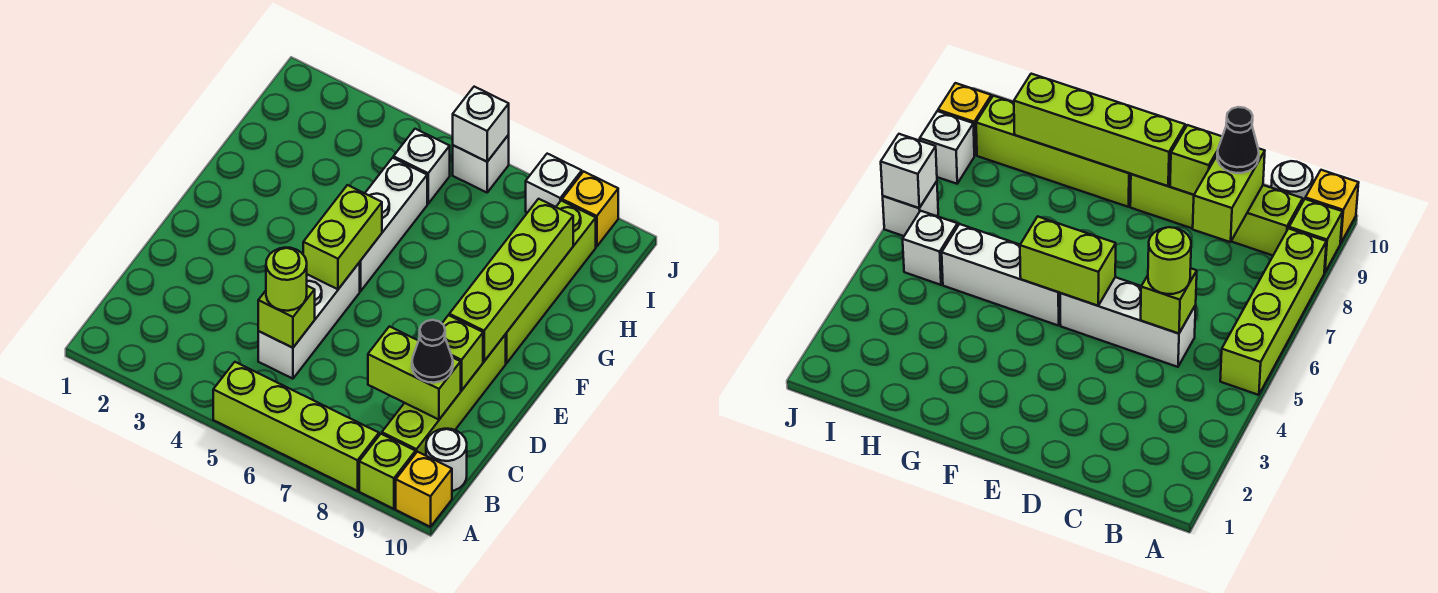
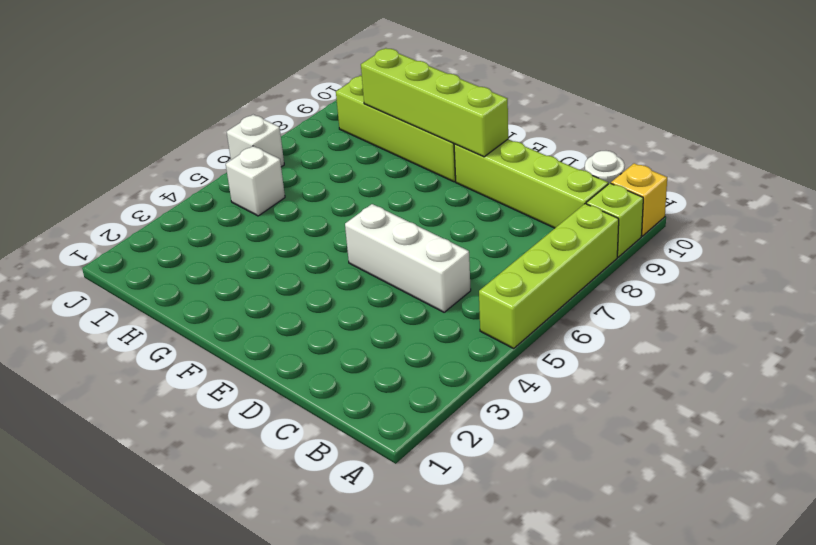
none -> white brick F5:H5 level 1
none -> white brick J8 level 1
none -> yellow brick J9 level 1

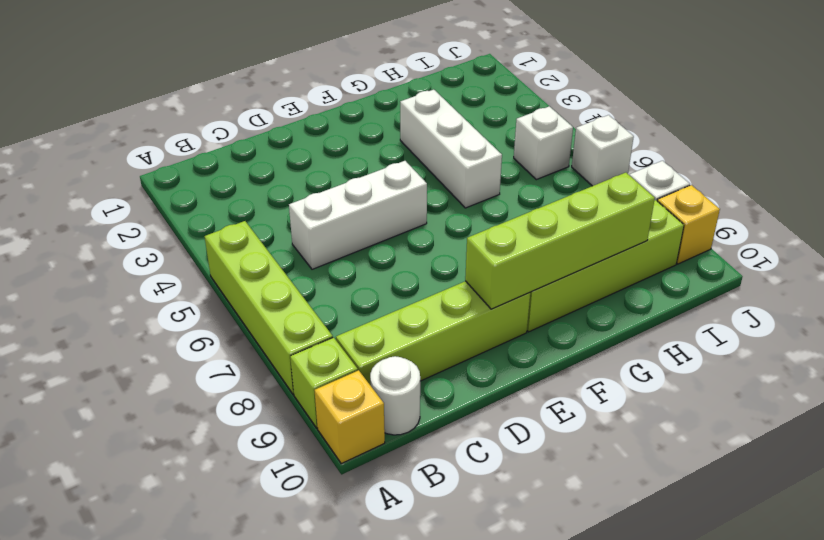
white brick G3:G5 level 1 -> white brick F5:H5 level 1
none -> lime brick C5 level 2
none -> lime brick C8:C9 level 2
none -> lime brick D9 level 2

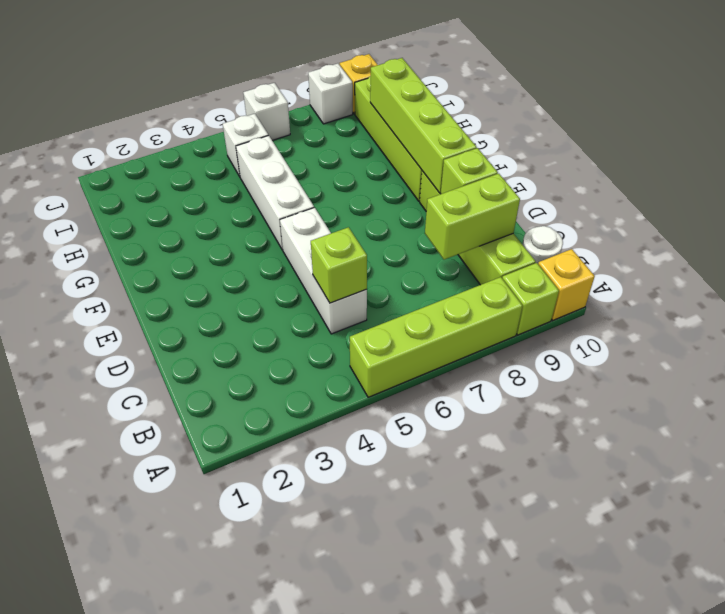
none -> lime brick E5:F5 level 2
none -> white brick J6 level 2
none -> lime round brick C5 level 3

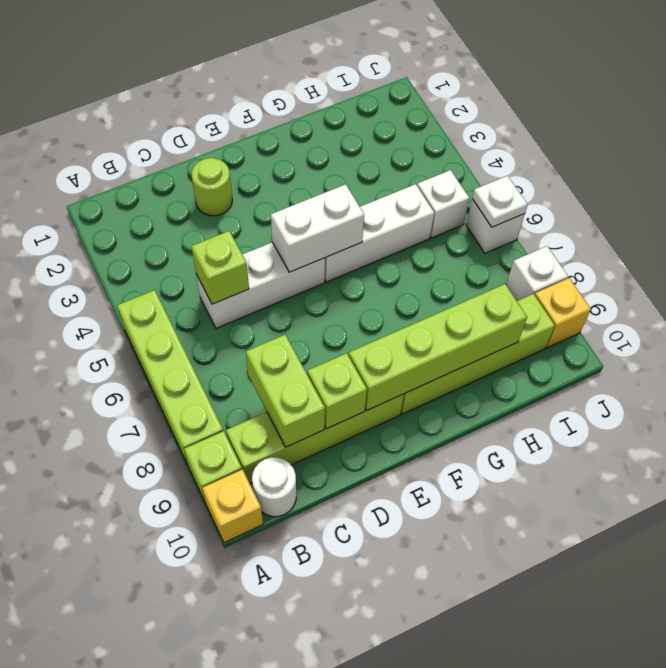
lime round brick D2 level 1 -> lime round brick C5 level 3
white brick E5:F5 level 2 -> lime brick E5:F5 level 2
white plate J6 level 2 -> white brick J6 level 2
none -> black cone C9 level 3

